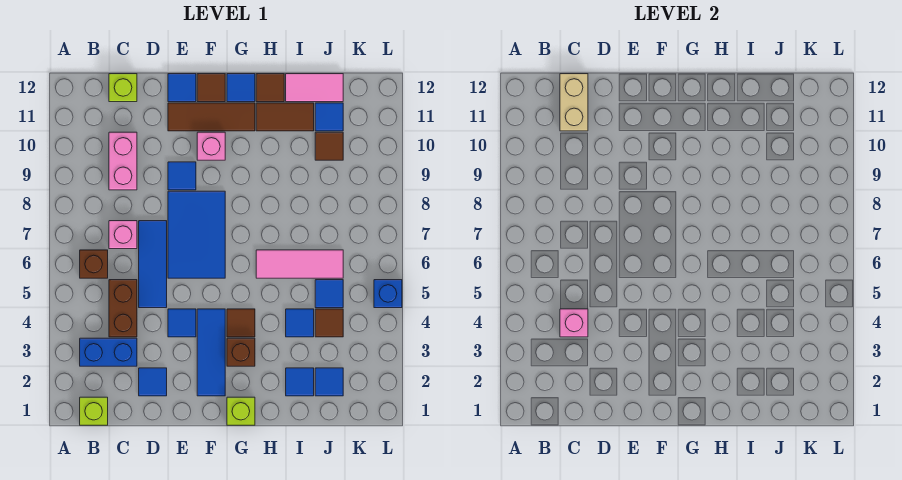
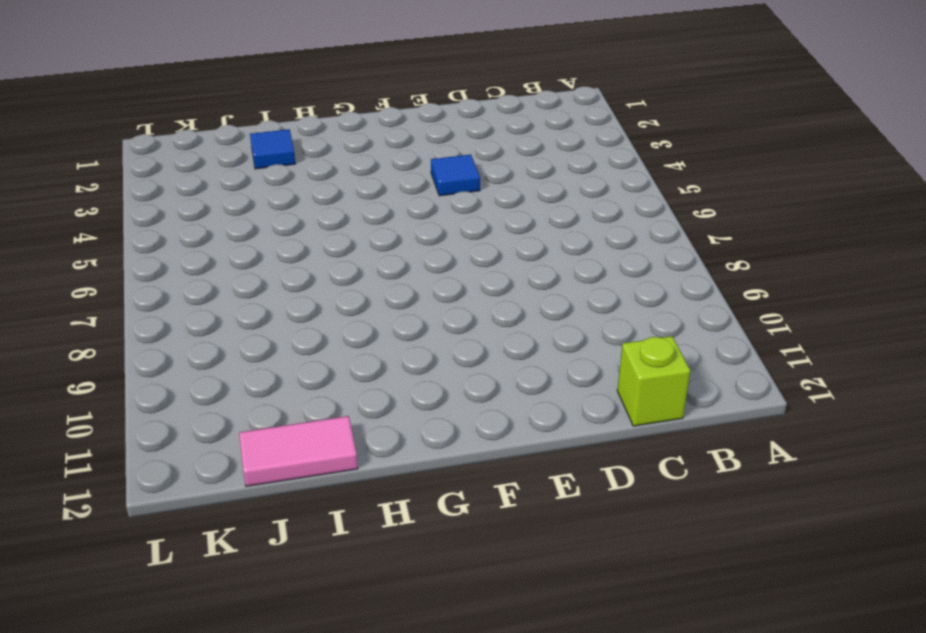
none -> lime brick B1 level 1
none -> blue brick B3:C3 level 1
none -> brown brick B6 level 1
none -> brown brick C4:C5 level 1

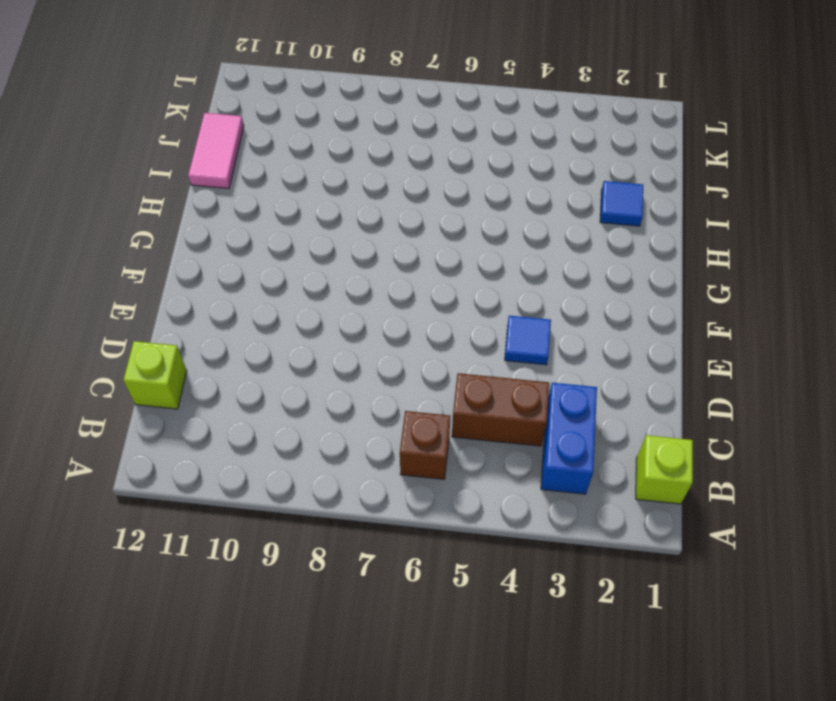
none -> pink brick C7 level 1
none -> pink brick C9:C10 level 1
none -> blue tile D2 level 1
none -> blue tile D5:D7 level 1

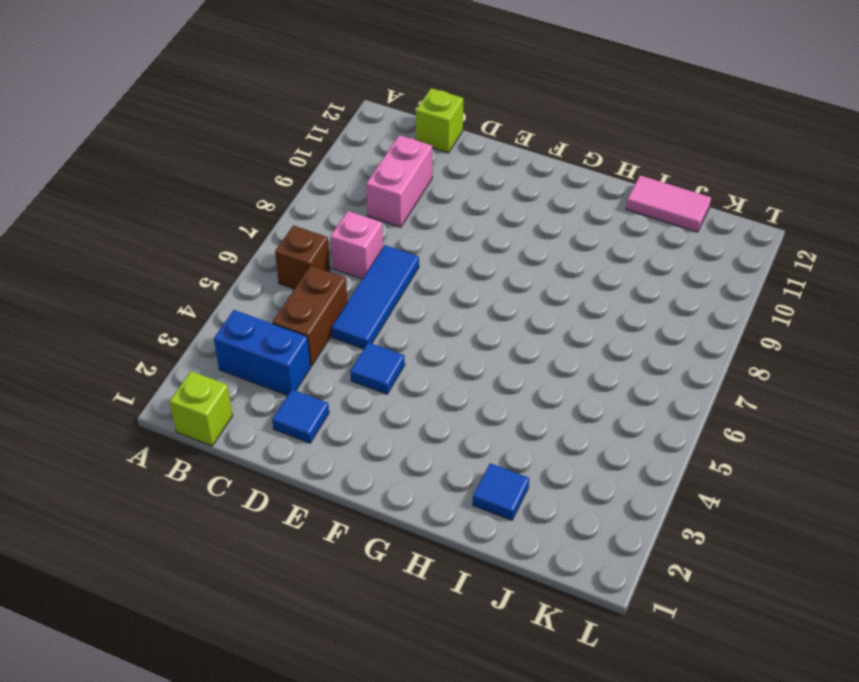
none -> blue tile E6:F8 level 1
none -> blue tile E9 level 1
none -> brown tile E11:G11 level 1
none -> blue tile E12 level 1

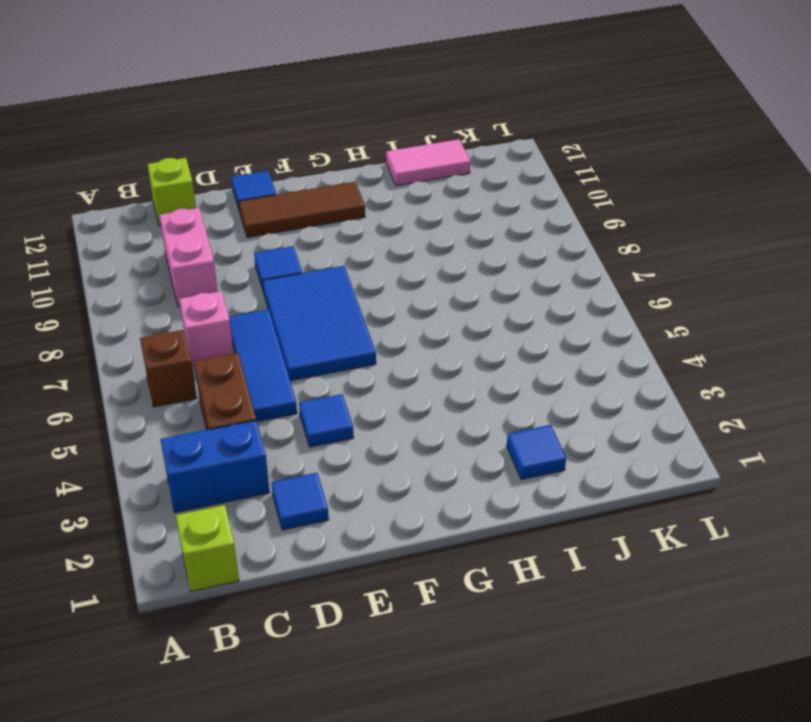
none -> blue tile F2:F4 level 1
none -> pink brick F10 level 1
none -> brown tile F12 level 1
none -> lime brick G1 level 1

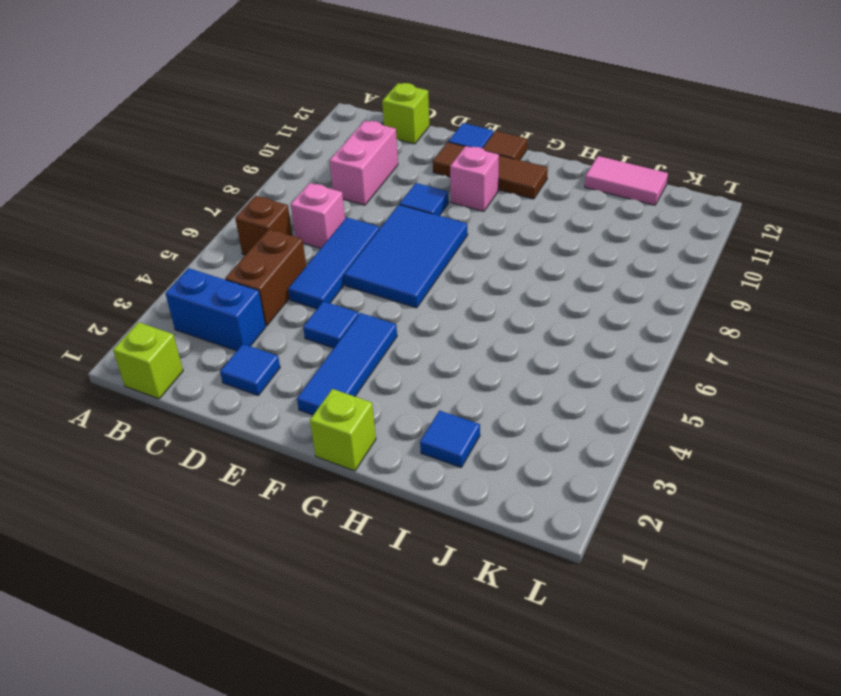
none -> brown brick G3 level 1
none -> brown tile G4 level 1
none -> blue tile G12 level 1
none -> pink tile H6:J6 level 1

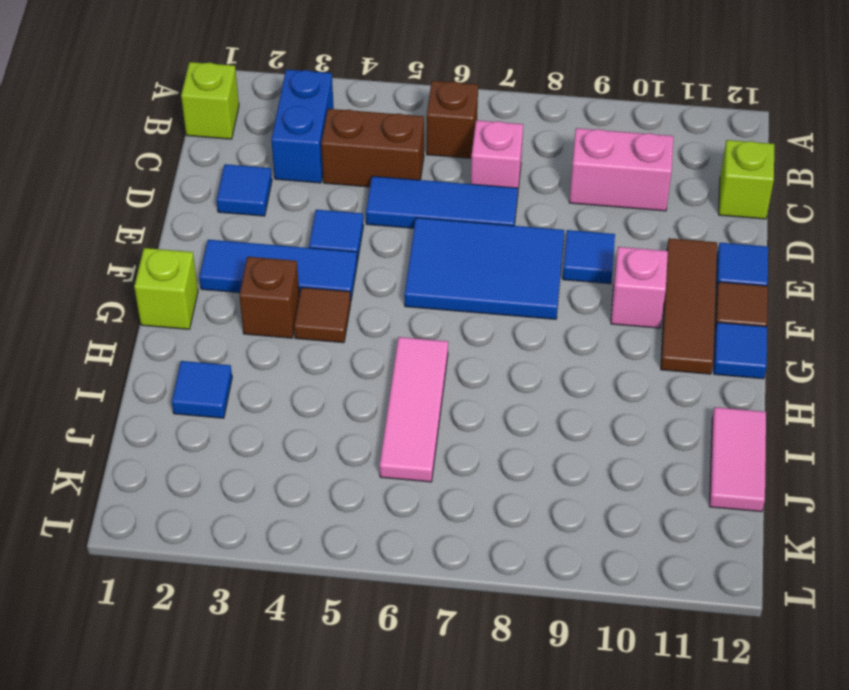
none -> brown tile H11:I11 level 1
none -> brown tile H12 level 1
none -> blue tile I4 level 1
none -> blue tile J2 level 1

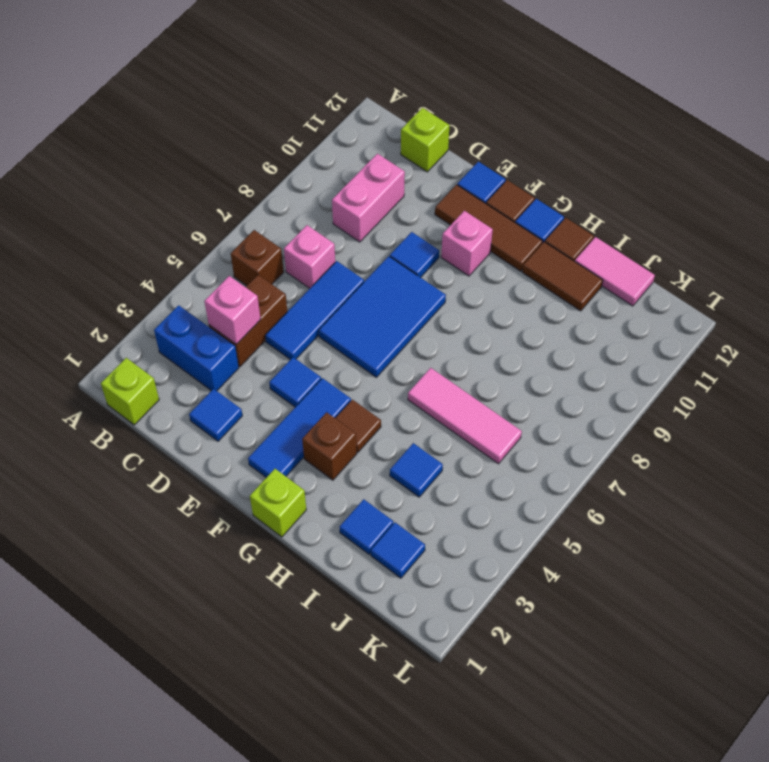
none -> brown tile J4 level 1
none -> blue tile J5 level 1
none -> brown tile J10 level 1
none -> blue tile J11 level 1

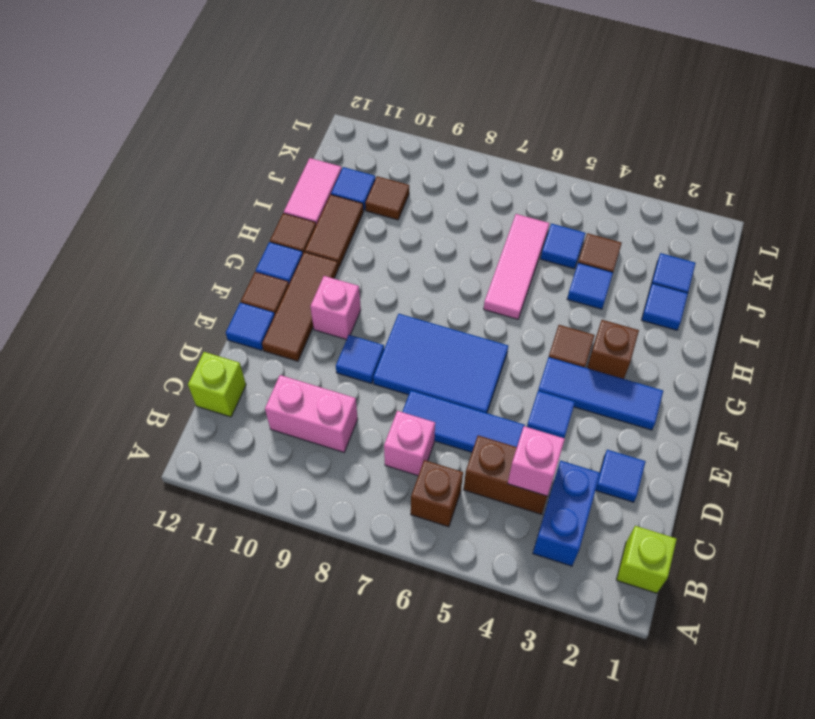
none -> lime brick G1 level 1
none -> blue brick L5 level 1
none -> tan brick C11:C12 level 2

